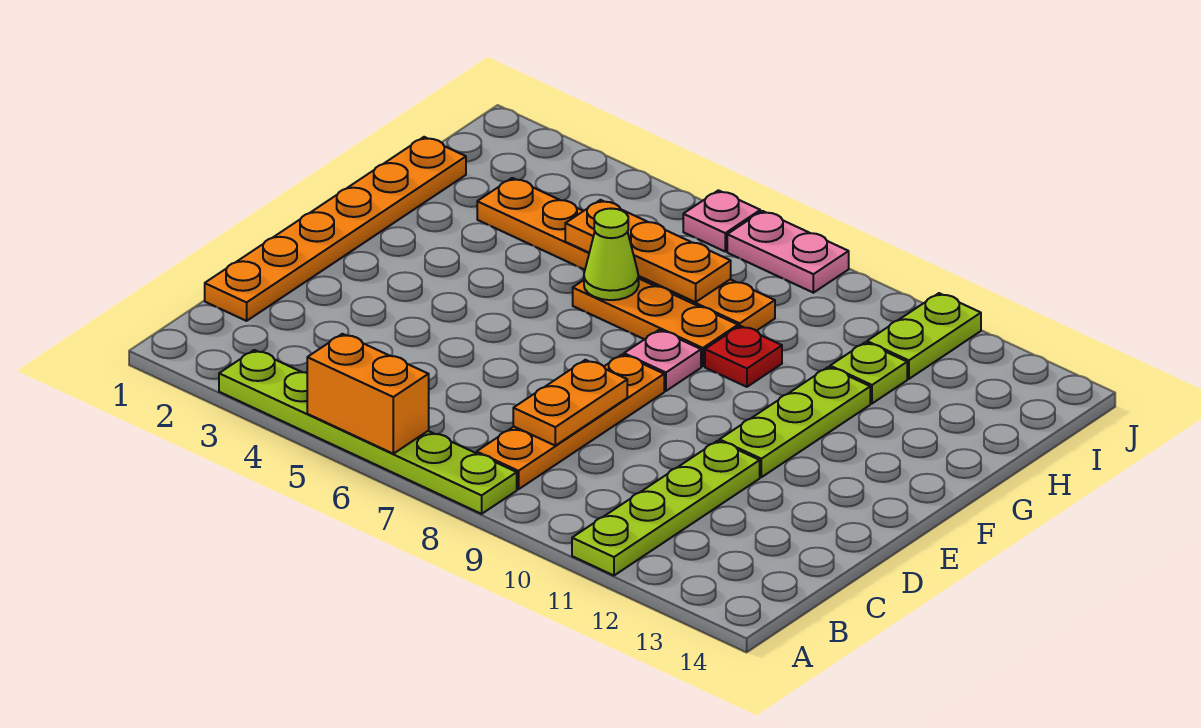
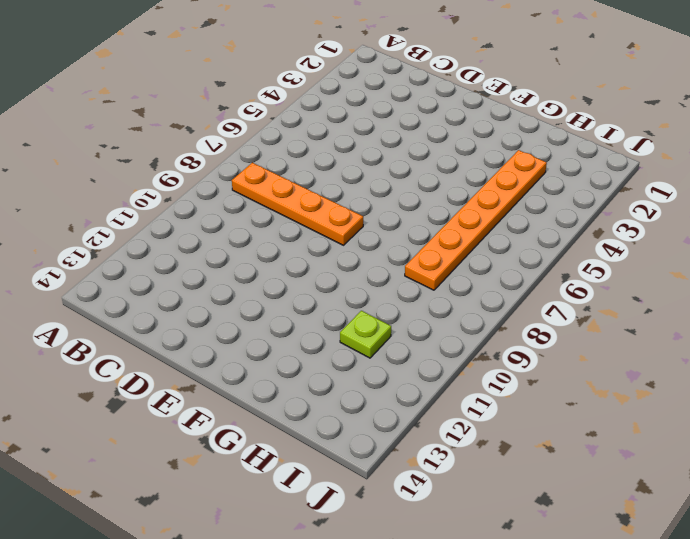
none -> lime plate A3:A8 level 1
none -> lime plate A11:D11 level 1
none -> orange plate C1:H1 level 1

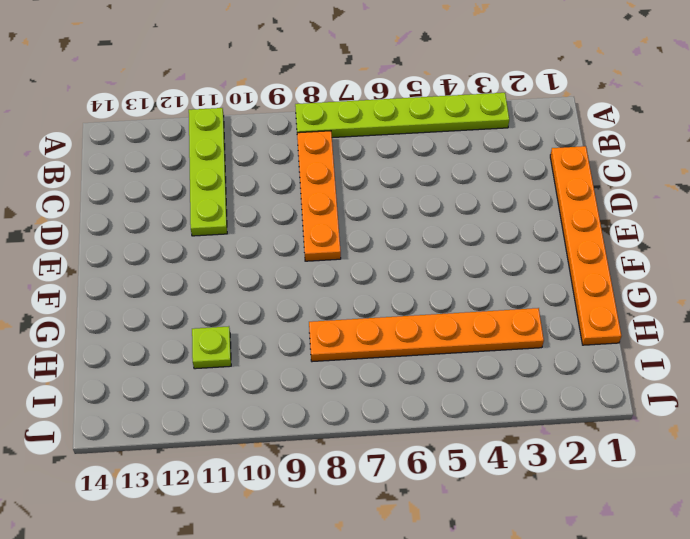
none -> lime plate E11:G11 level 1
none -> pink plate F8 level 1
none -> orange plate G6:G8 level 1

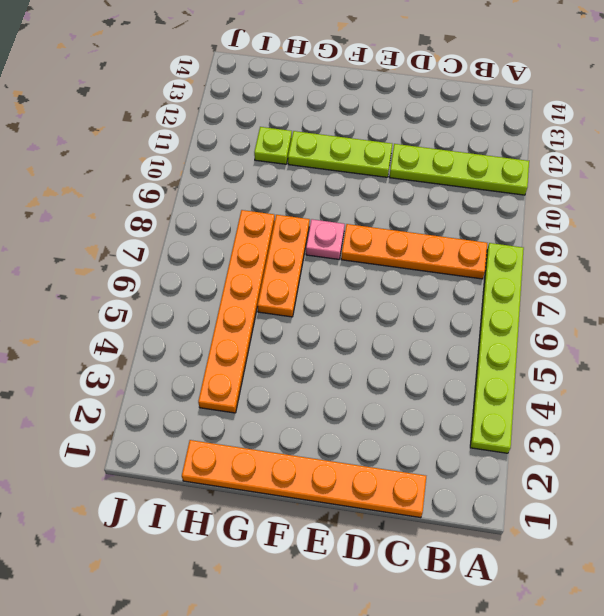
none -> red plate G9 level 1
none -> lime plate I11:J11 level 1
none -> pink plate J6 level 1

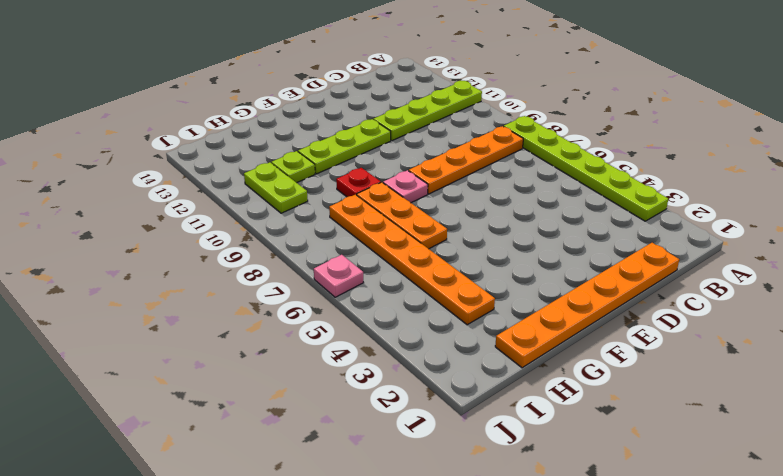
lime plate I10:I11 level 1 -> lime plate I11:J11 level 1
none -> pink plate J7:J8 level 1
none -> orange brick A5:A6 level 2
none -> orange plate C8:D8 level 2

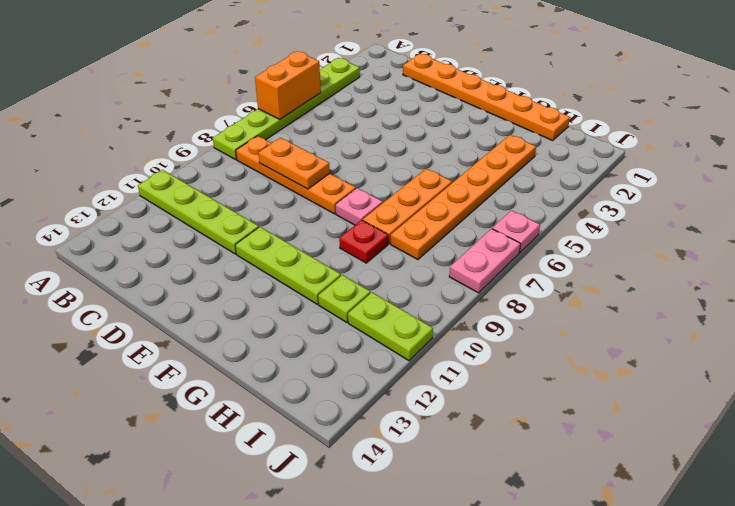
none -> lime cone G6 level 2
none -> orange plate H5:H7 level 2

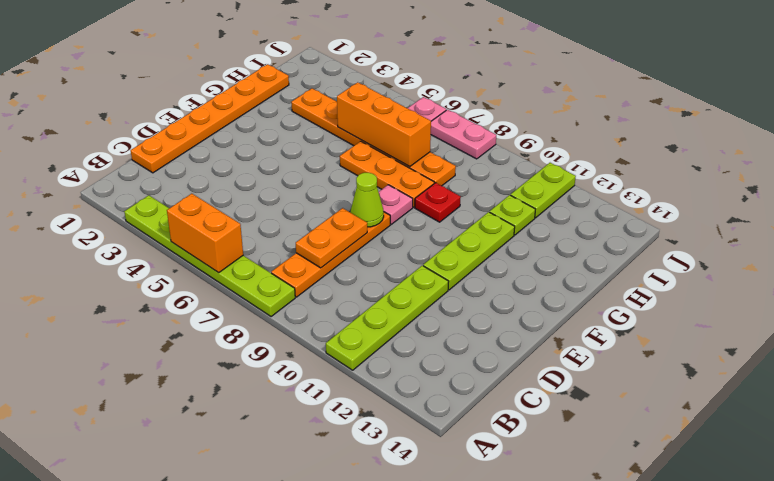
lime cone E8 level 2 -> lime cone G6 level 2
orange brick H5:H7 level 2 -> orange plate H5:H7 level 2

